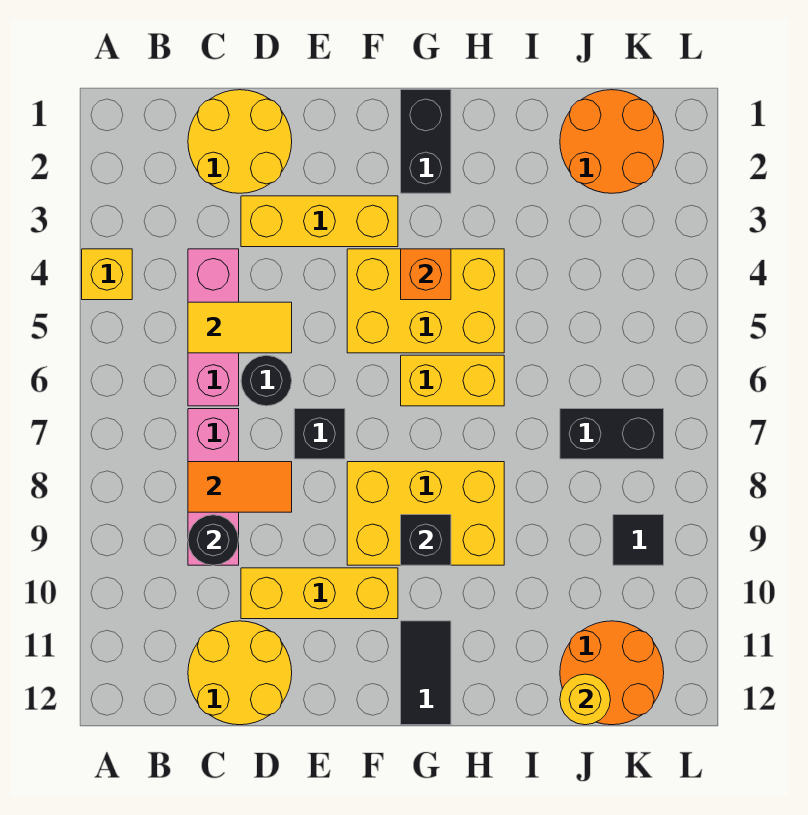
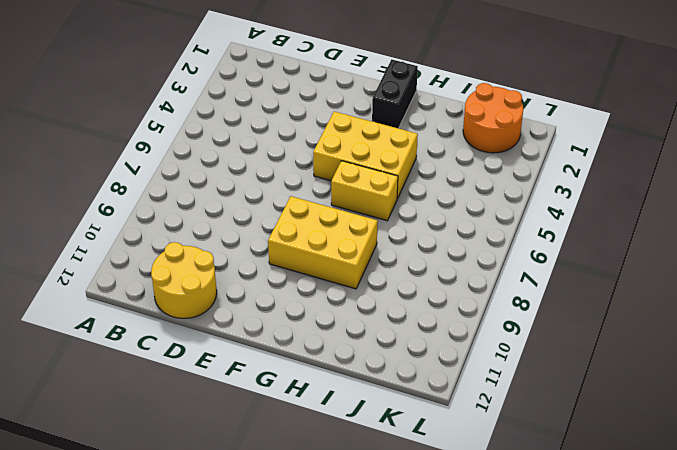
none -> yellow brick A4 level 1
none -> yellow round brick C1:D2 level 1
none -> pink brick C4:C6 level 1

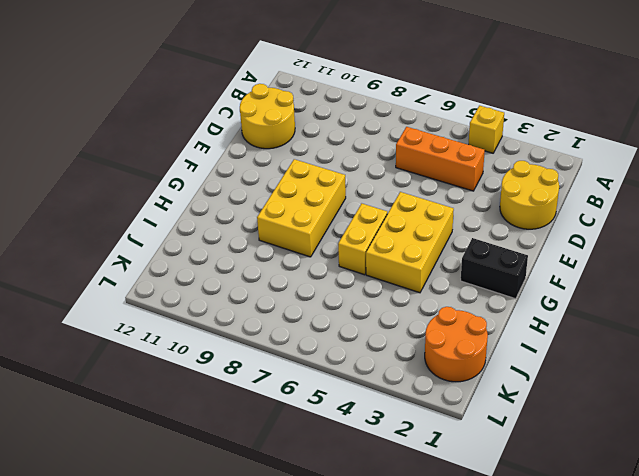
orange brick C4:C6 level 1 -> pink brick C4:C6 level 1
none -> pink brick C7:C9 level 1
none -> yellow brick D3:F3 level 1
none -> black round brick D6 level 1

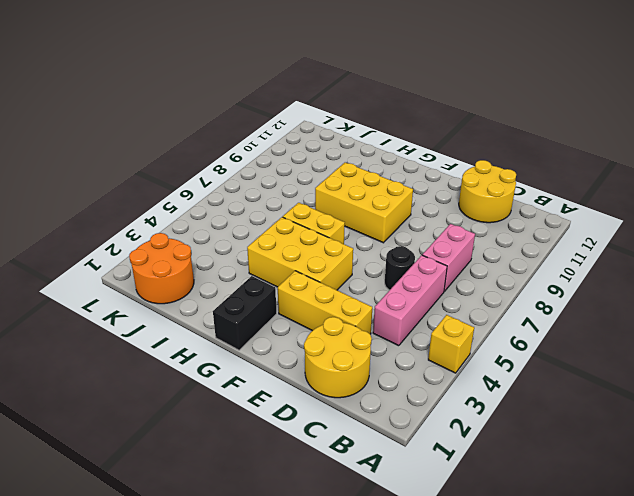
pink brick C7:C8 level 1 -> pink brick C7:C9 level 1
none -> yellow brick D10:F10 level 1
none -> black brick E7 level 1
none -> black tile G11:G12 level 1

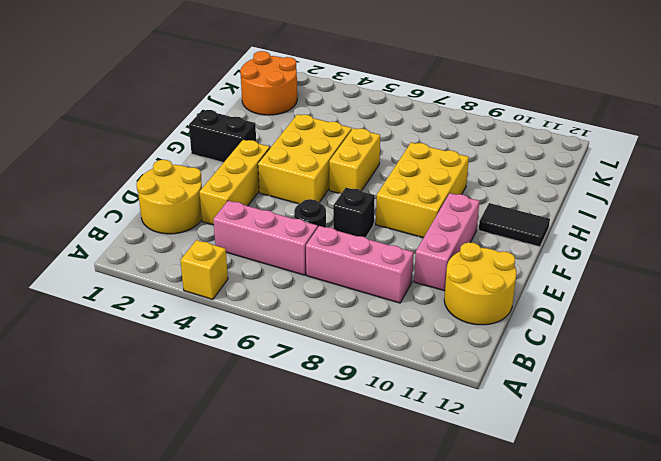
pink brick D10:F10 level 1 -> yellow brick D10:F10 level 1
none -> black brick J7:K7 level 1
none -> orange round brick J11:K12 level 1
none -> black tile K9 level 1

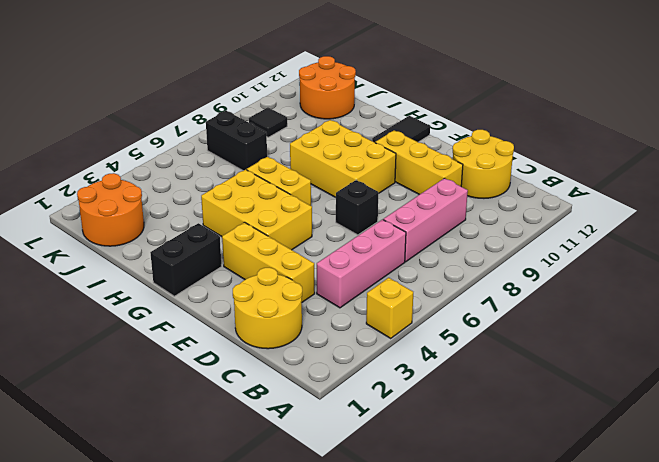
none -> black round brick D6 level 1
none -> yellow tile C5:D5 level 2
none -> orange tile C8:D8 level 2

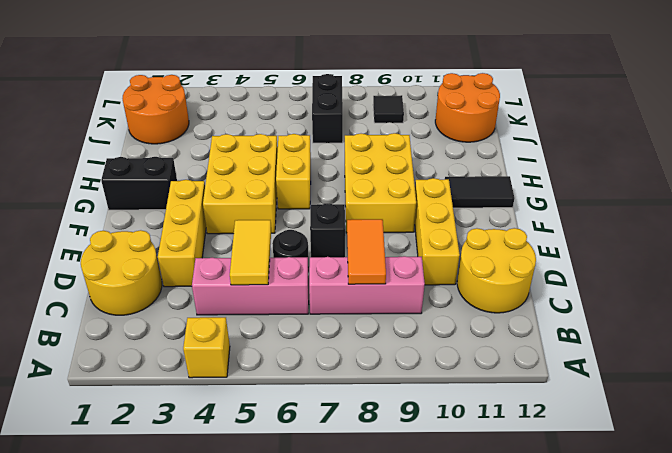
none -> black round brick C9 level 2
none -> orange brick G4 level 2
none -> black brick G9 level 2

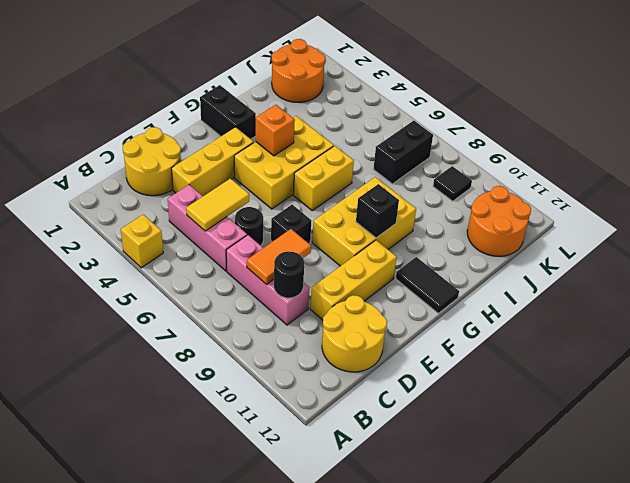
none -> yellow round brick J12 level 2

